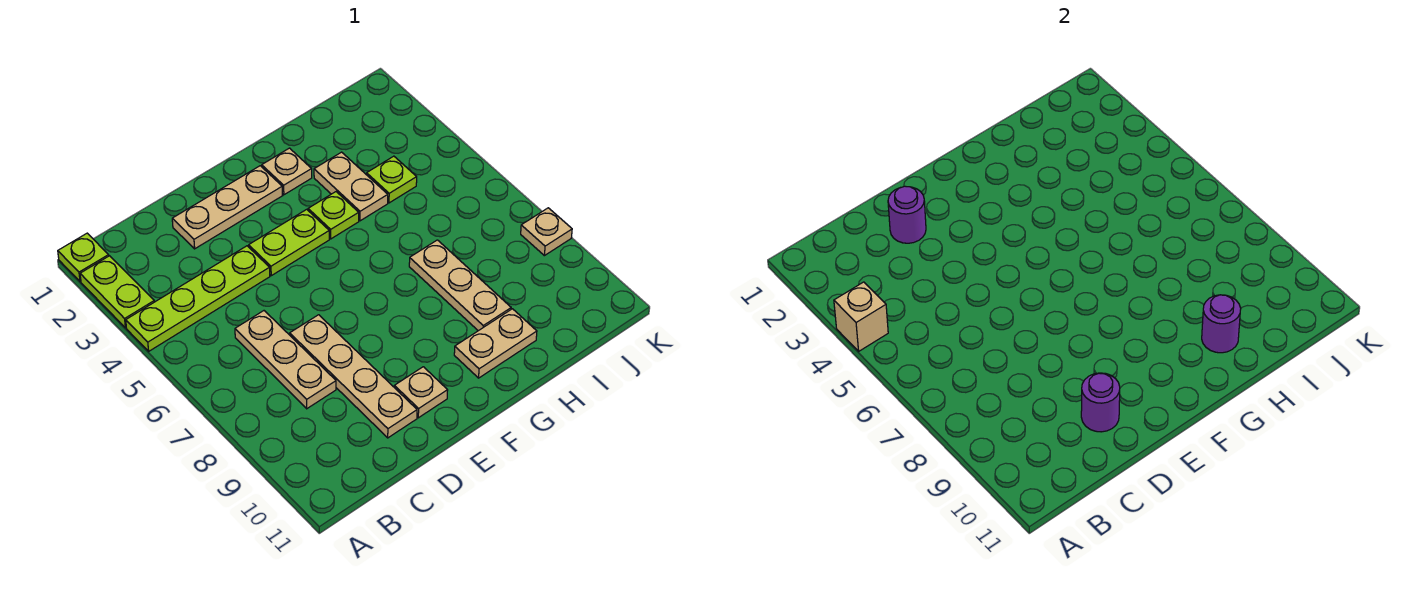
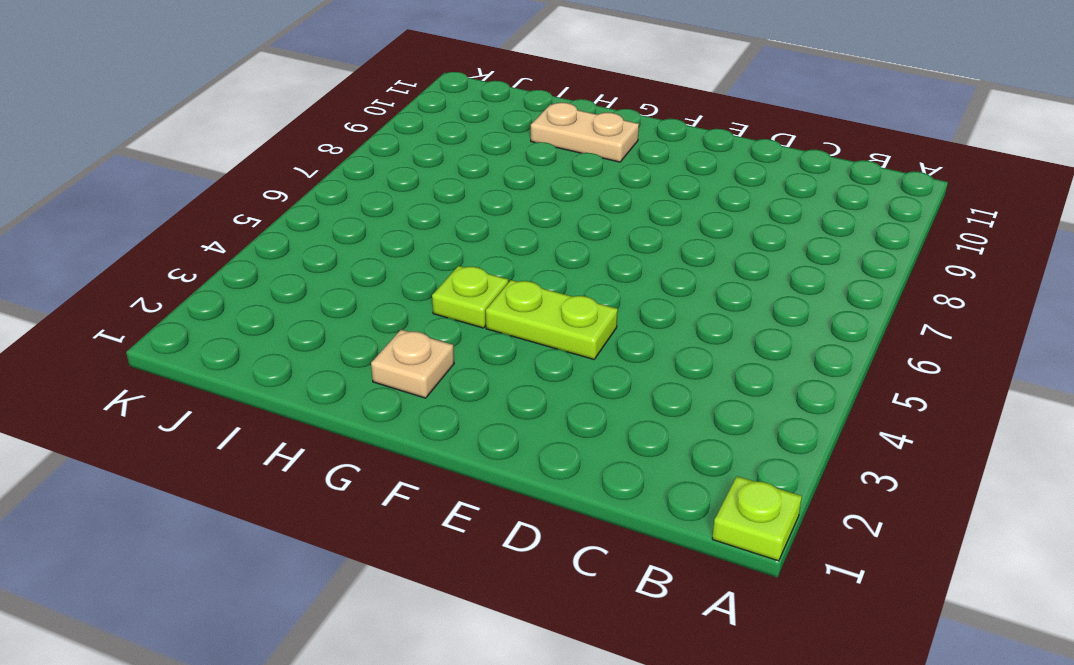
none -> lime plate A2:A3 level 1
none -> lime plate A4:D4 level 1
none -> tan plate C6:C8 level 1

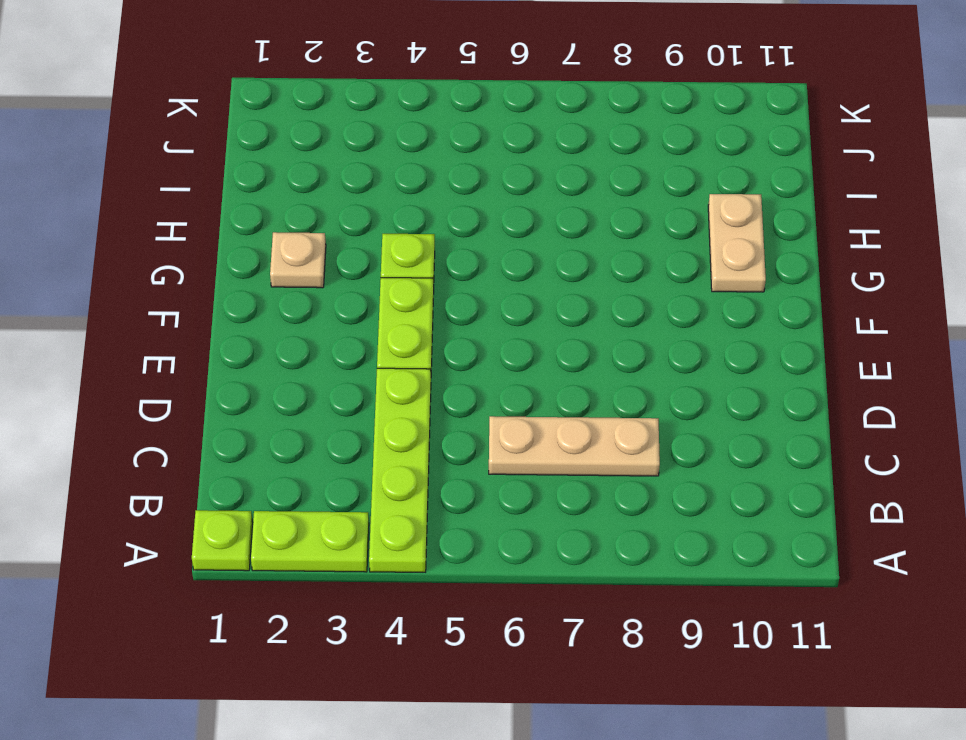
none -> tan plate D2:F2 level 1
none -> tan plate D7:D10 level 1
none -> tan plate E10 level 1

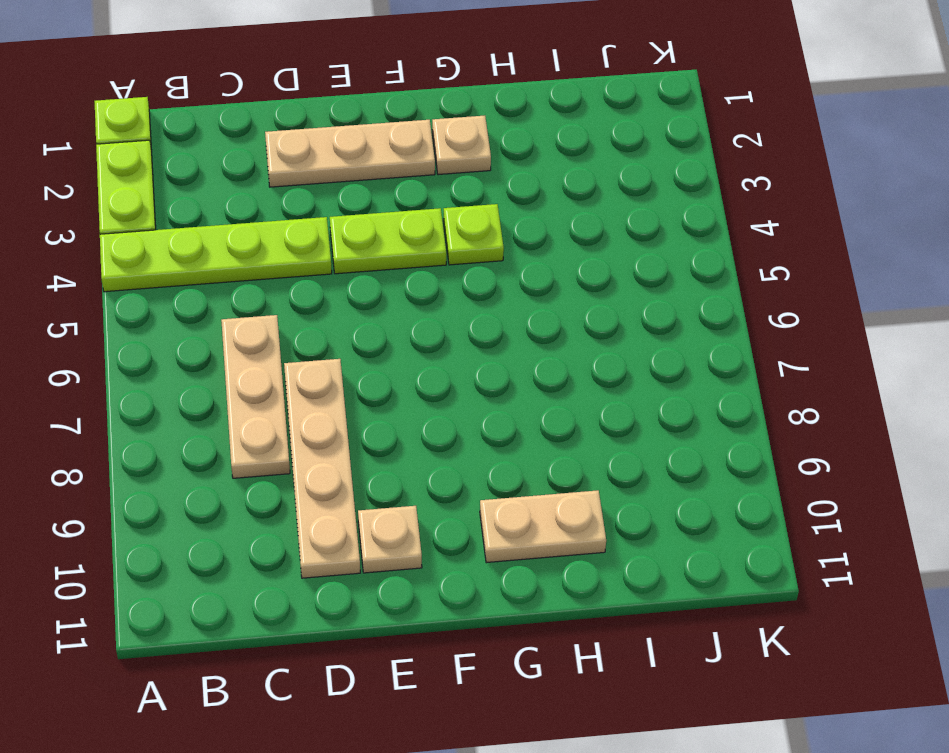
none -> tan plate H3:H4 level 1
none -> tan plate H7:H9 level 1
none -> lime plate I4 level 1

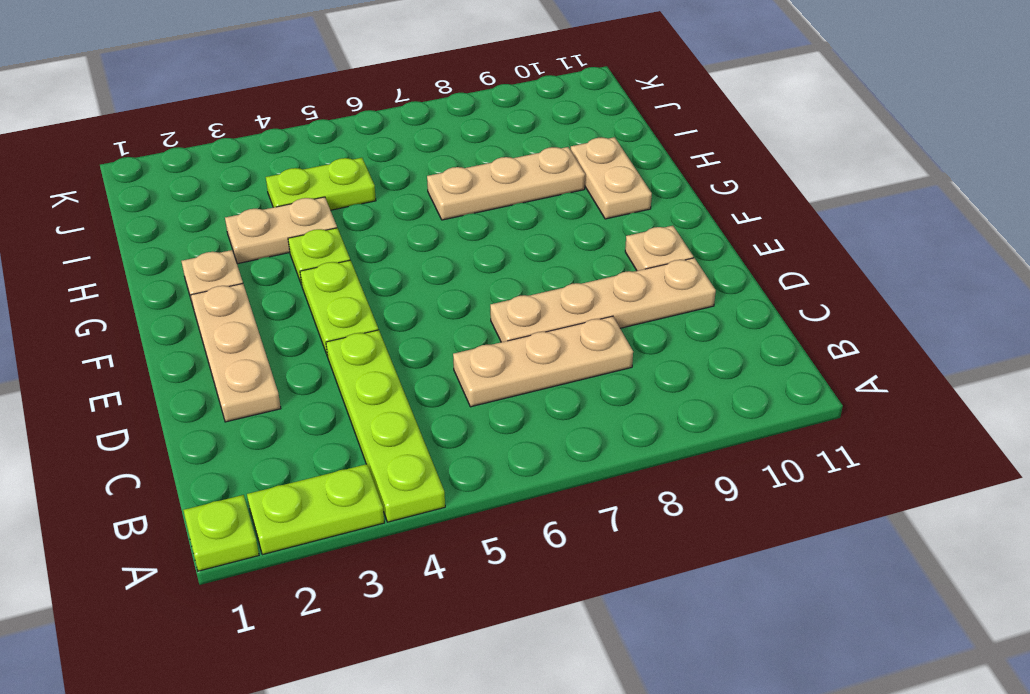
lime plate I4:I5 level 1 -> lime plate I4 level 1
none -> tan plate K8 level 1
none -> tan brick A4 level 2
none -> purple round brick D2 level 2

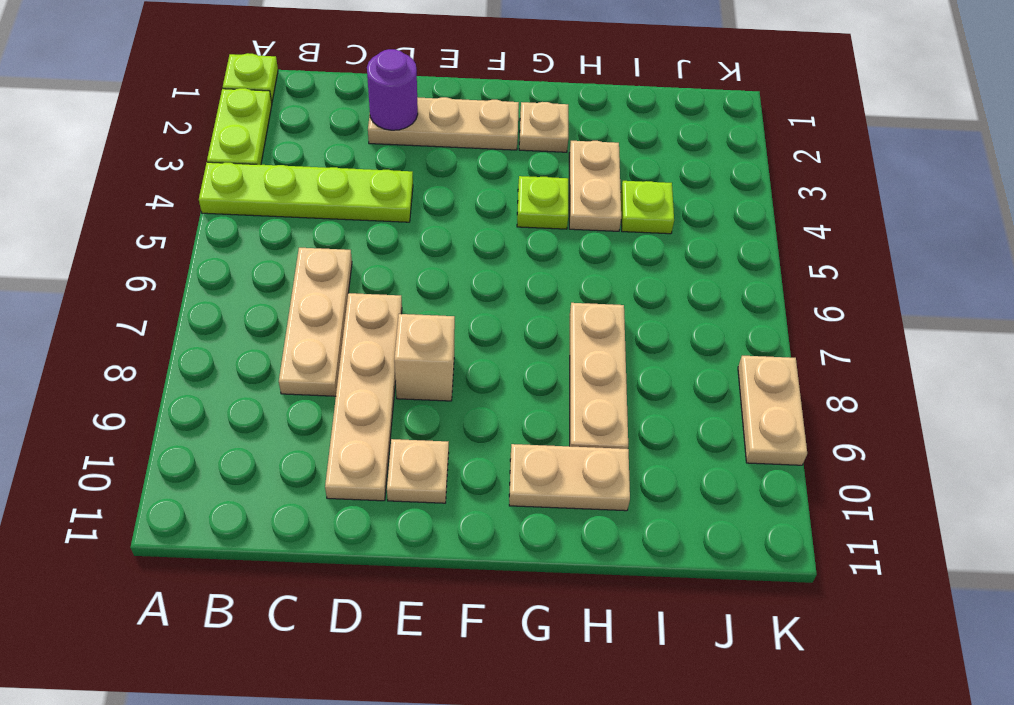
tan brick E8 level 1 -> tan brick A4 level 2
tan plate K8:K9 level 1 -> tan plate K8 level 1
none -> lime plate E4:F4 level 1
none -> purple round brick D10 level 2
none -> purple round brick H10 level 2

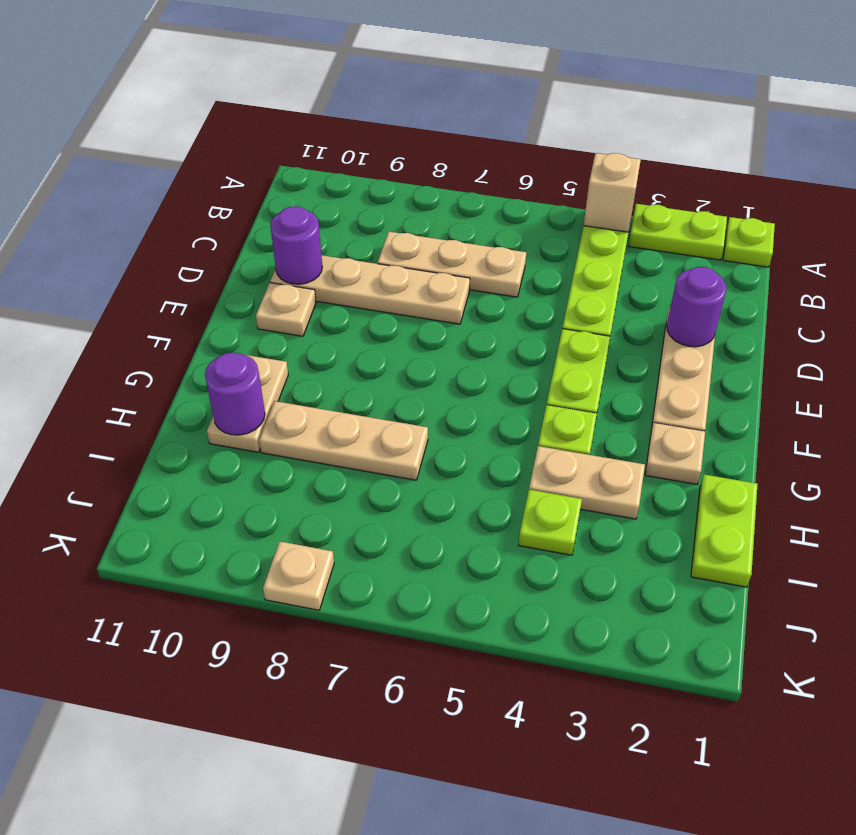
lime plate H1:I1 level 1 -> none

